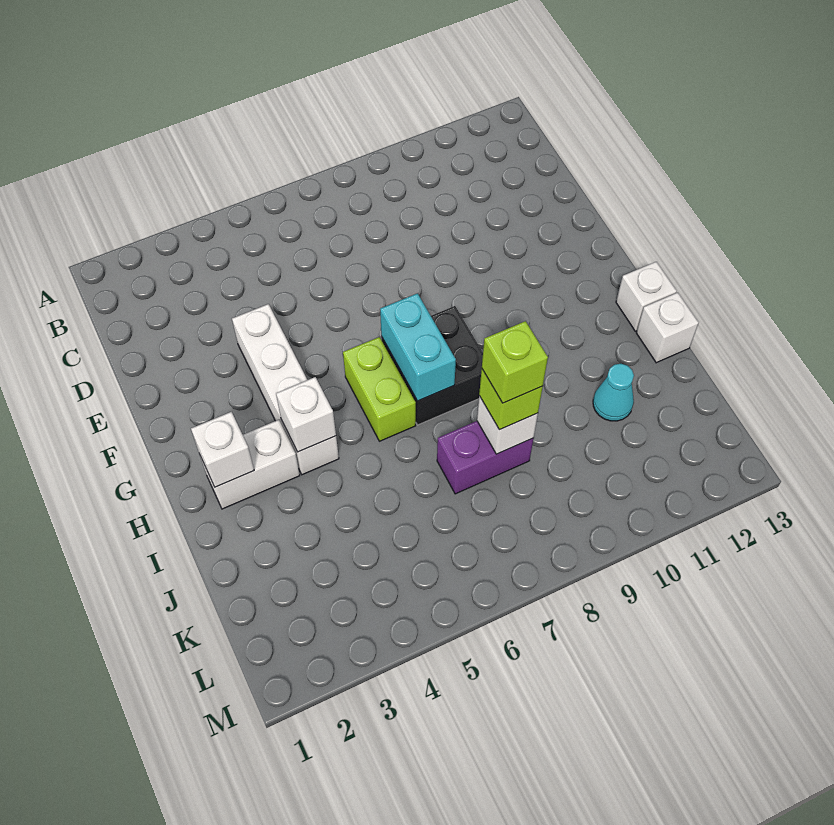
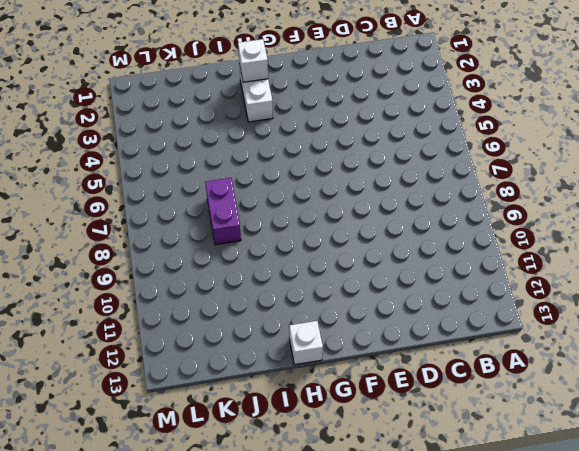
none -> white brick E4:H4 level 1
none -> lime brick G6:H6 level 1
none -> black brick G7:H8 level 1

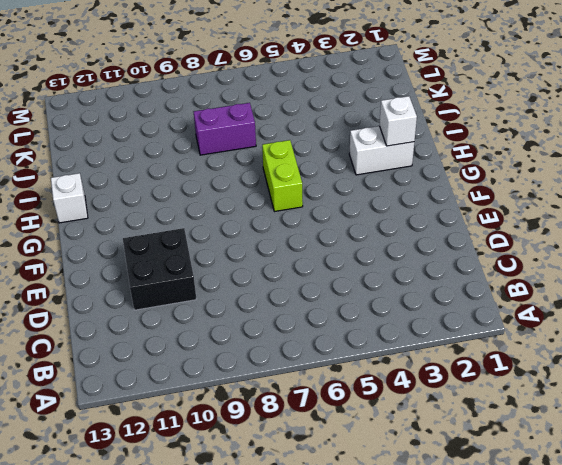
black brick D10:E11 level 1 -> black brick G7:H8 level 1
none -> white brick E4:H4 level 1
none -> white brick I13 level 1
none -> cyan cone J11 level 1

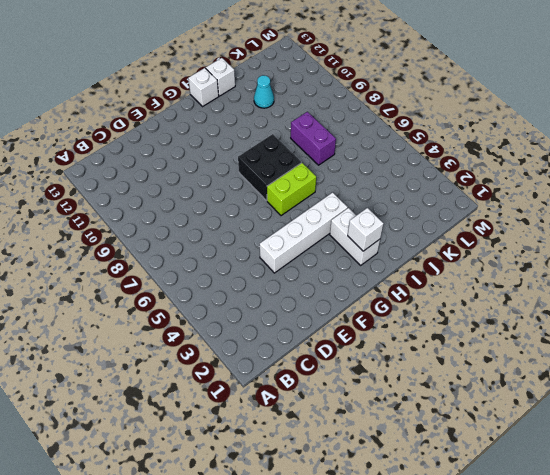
none -> cyan brick G7:H7 level 2
none -> white brick H4 level 2
none -> white brick J8 level 2

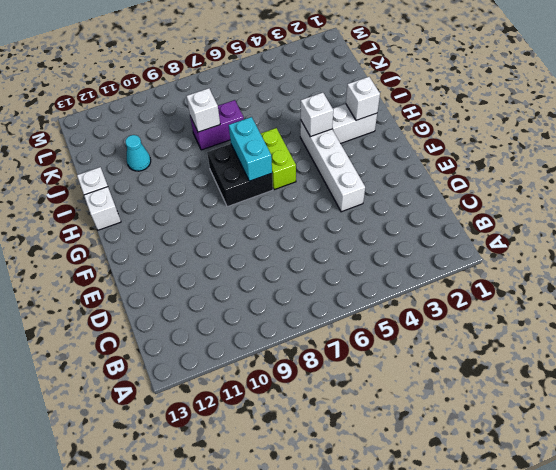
none -> lime brick J8 level 3
none -> lime brick J8 level 4

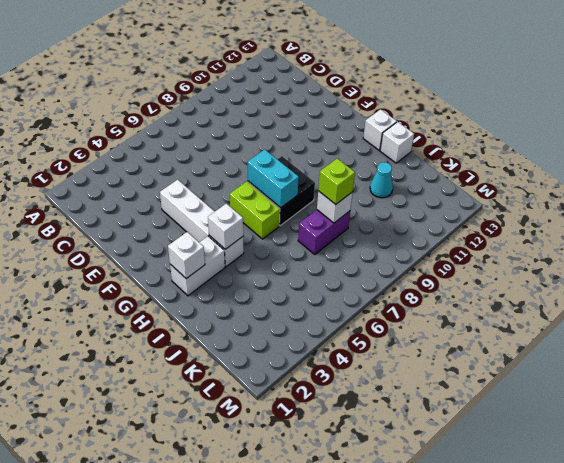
none -> lime brick J8 level 4

